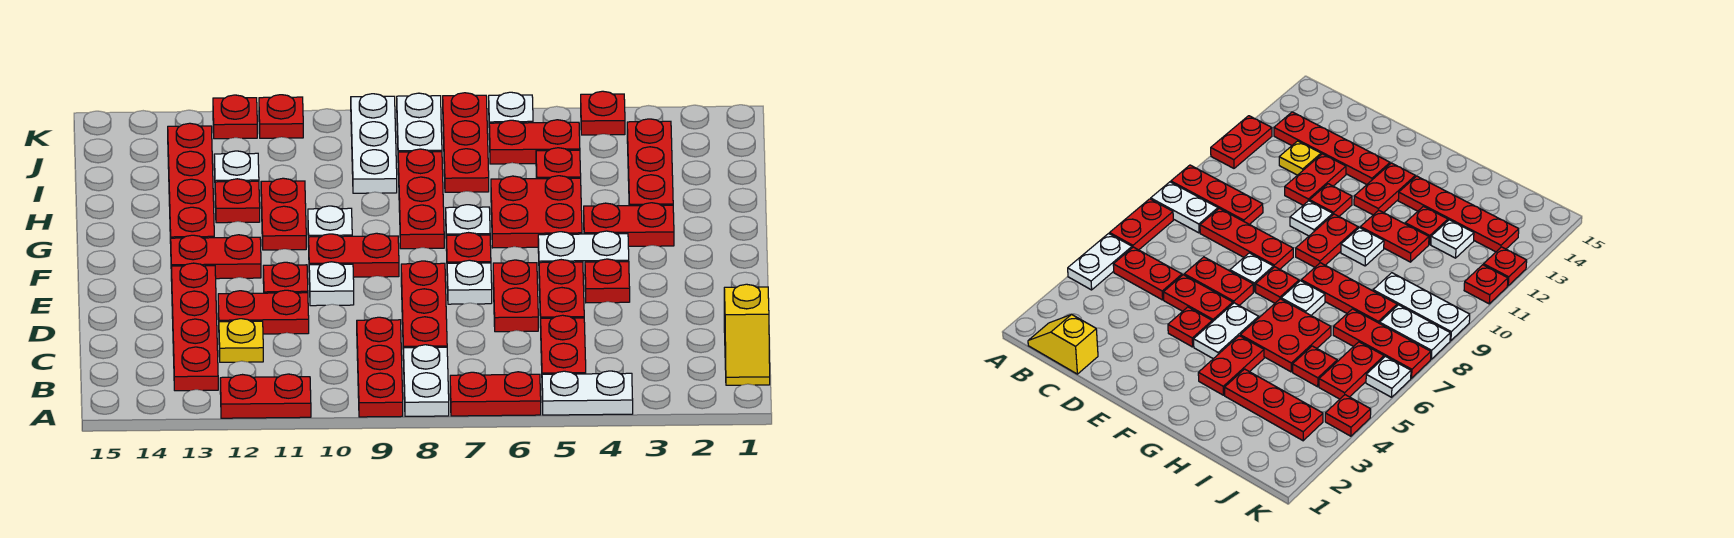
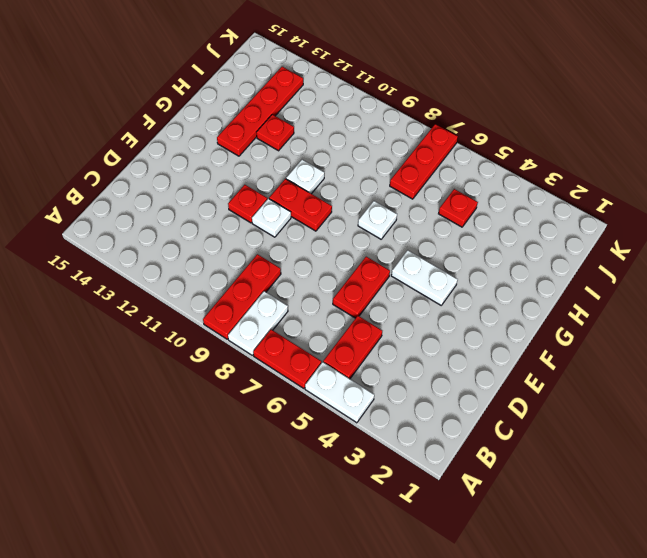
none -> red plate A11:A12 level 1
none -> yellow slope B1:C1 level 1 top C
none -> red plate B13:E13 level 1
none -> red plate C8:E8 level 1

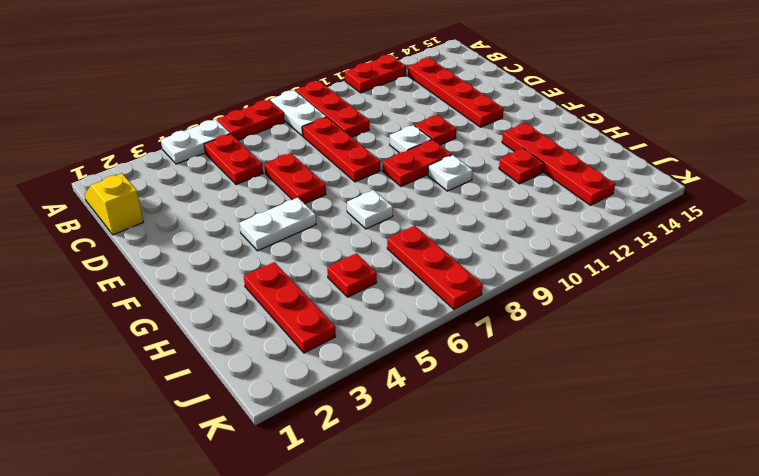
none -> yellow plate C12 level 1
none -> red plate D5:E5 level 1
none -> red plate D11:D12 level 1
none -> red plate E4 level 1

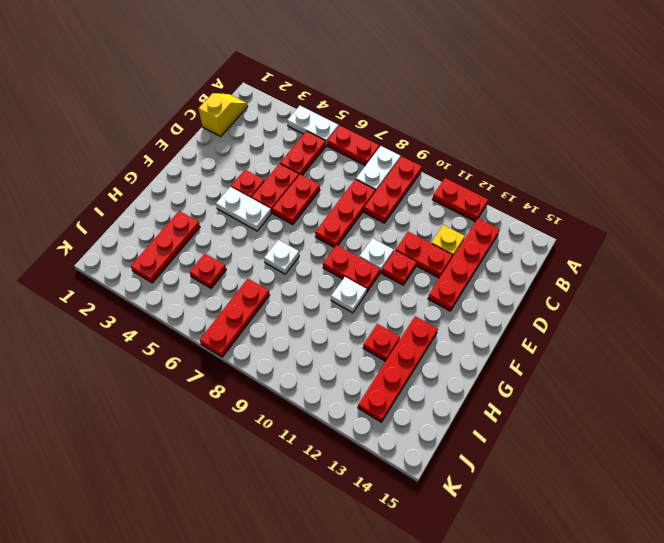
none -> white plate E7 level 1
none -> red plate F7 level 1
none -> red plate F12:F13 level 1
none -> red plate G3:G4 level 1

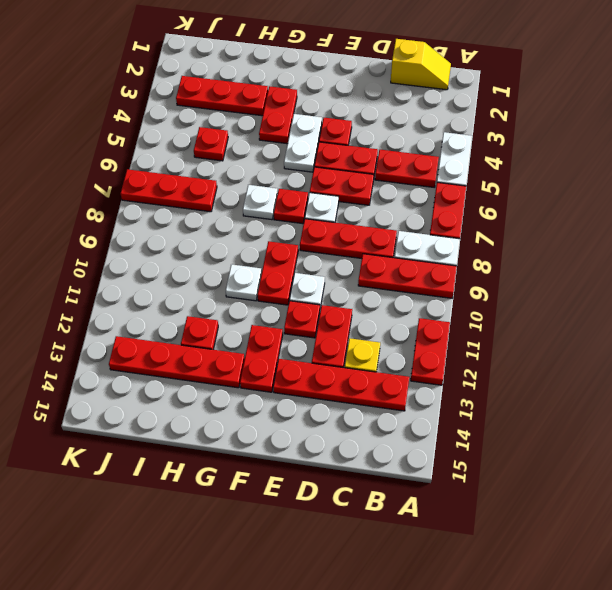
none -> red plate G5:H6 level 1
none -> red plate G8:I8 level 1
none -> red plate G11:H11 level 1
none -> white plate I9:K9 level 1

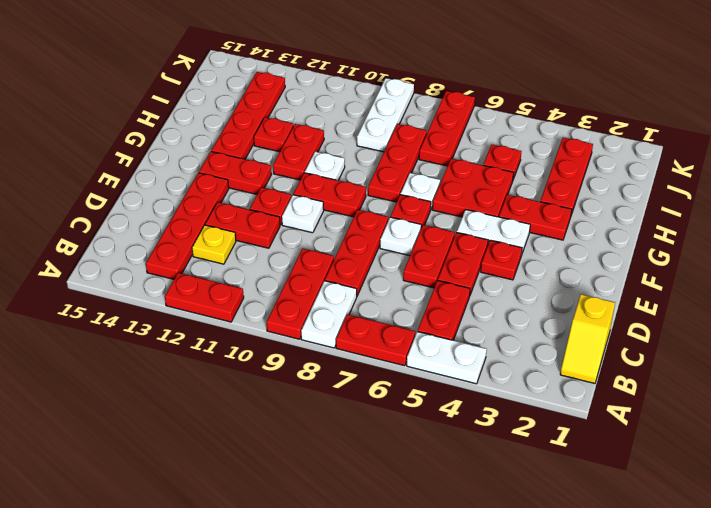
none -> white plate I12 level 1
none -> red plate J5:J6 level 1
none -> white plate J8:K8 level 1
none -> red plate K4 level 1

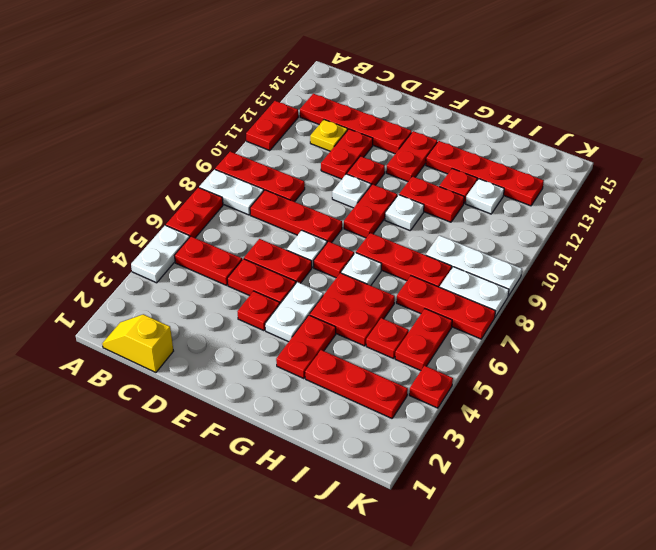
none -> white plate K6 level 1
none -> red plate K11 level 1
none -> red plate K12 level 1

